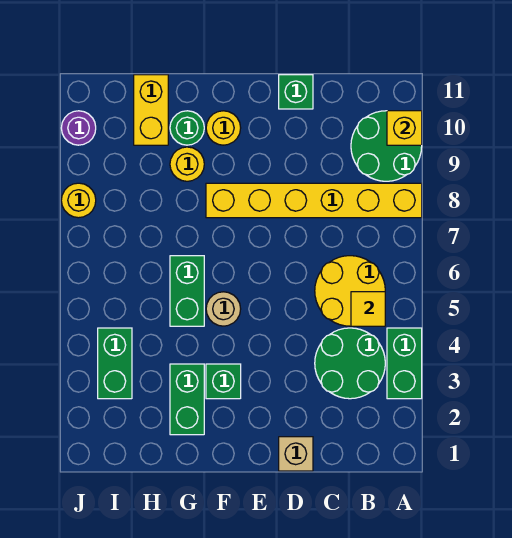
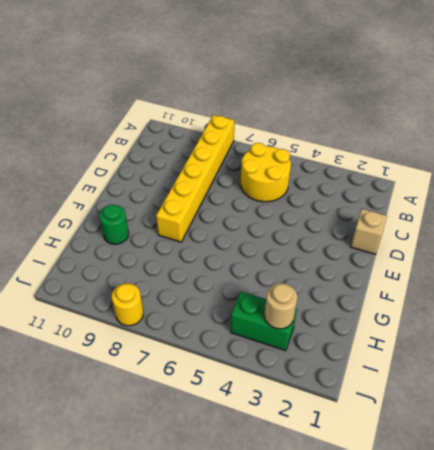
tan round brick I3 level 2 -> tan round brick F5 level 1
none -> green brick A3:A4 level 1
none -> green round brick A9:B10 level 1
none -> green round brick B3:C4 level 1

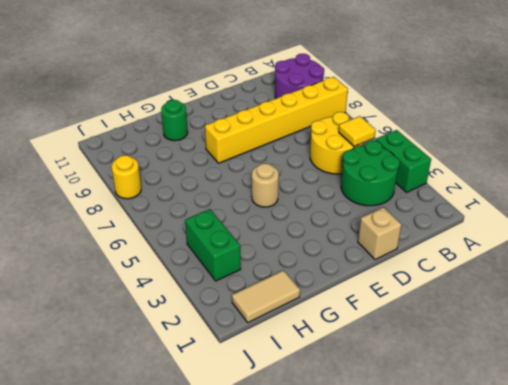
purple round brick A9:B10 level 1 -> green round brick A9:B10 level 1
tan tile H1:I1 level 1 -> none
none -> green brick D11 level 1
none -> green brick F3 level 1
none -> yellow round brick F10 level 1

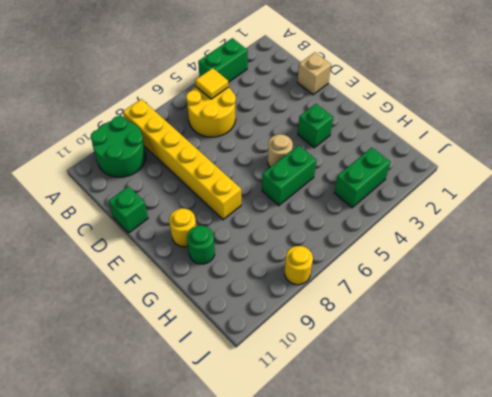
none -> green round brick B3:C4 level 1
none -> green brick G2:G3 level 1
none -> yellow round brick G9 level 1

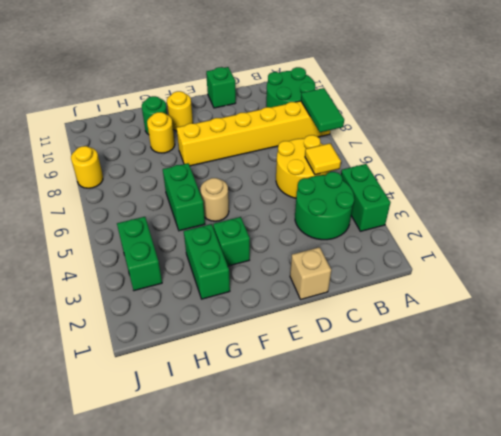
green tile A7:A8 level 2 -> none
none -> yellow brick H10:H11 level 1
none -> purple round brick J10 level 1
none -> yellow brick A10 level 2

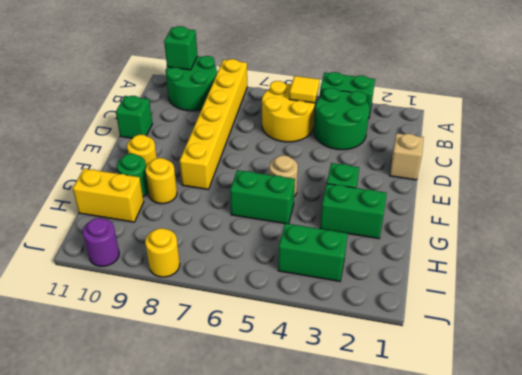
green brick A10 level 2 -> yellow brick A10 level 2

